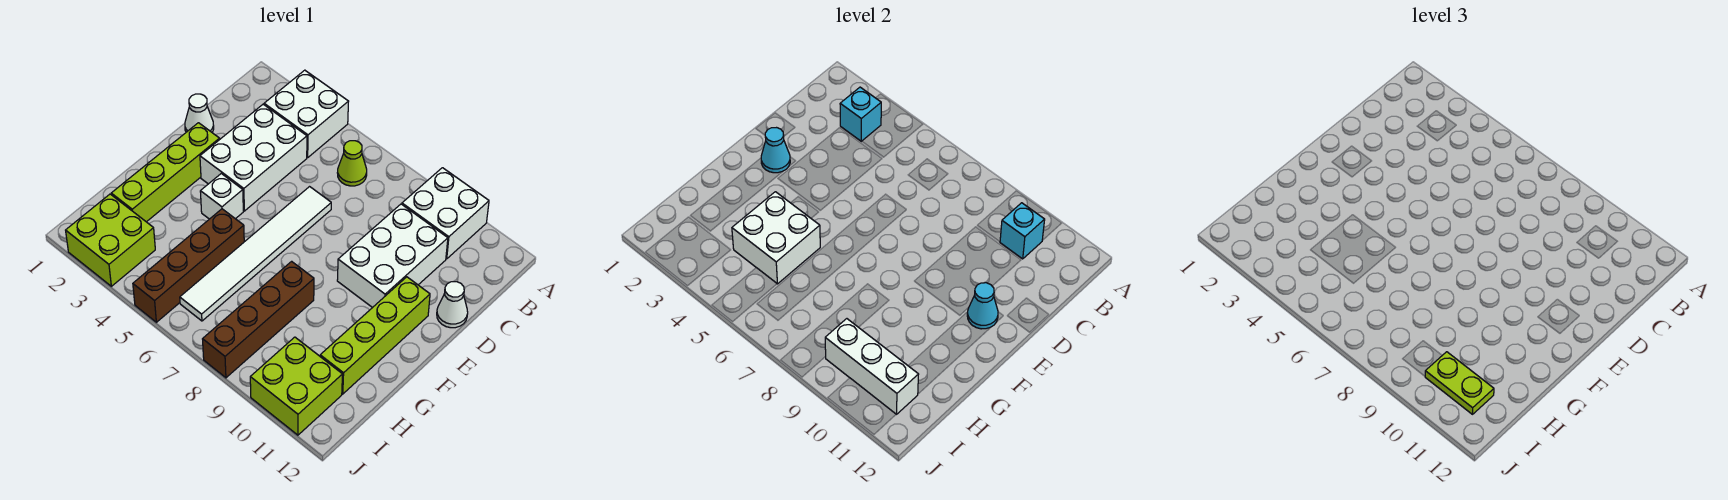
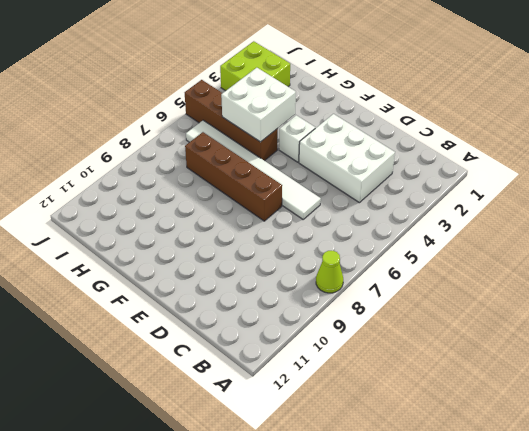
lime cone A8 level 1 -> lime cone B6 level 1
brown brick E7:H7 level 1 -> brown brick G8:J8 level 1
none -> white brick A3:B4 level 1
none -> white brick A9:B10 level 1
none -> white brick C9:E10 level 1

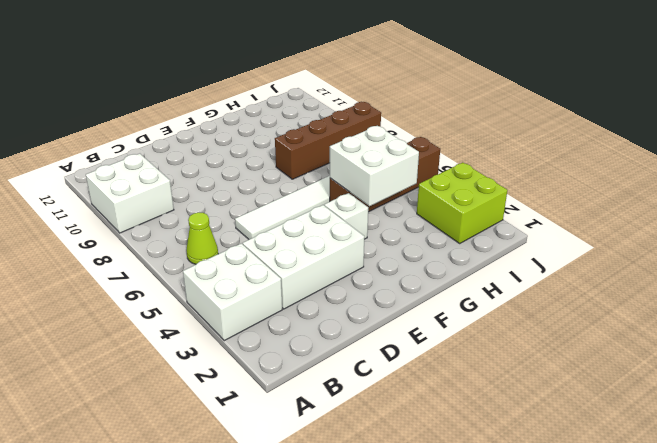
none -> white brick C9:E10 level 1
none -> white cone D1 level 1
none -> white cone D12 level 1

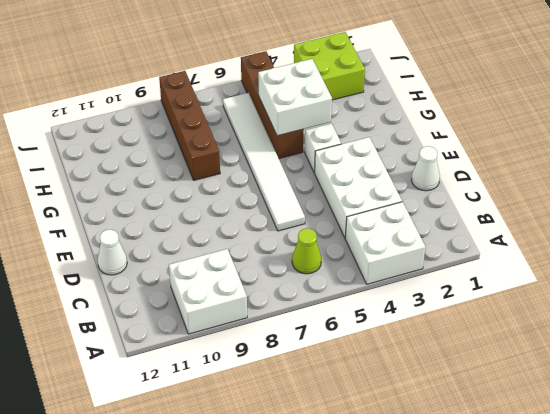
none -> white brick C9:E10 level 1
none -> lime brick E2:H2 level 1
none -> lime brick E11:H11 level 1

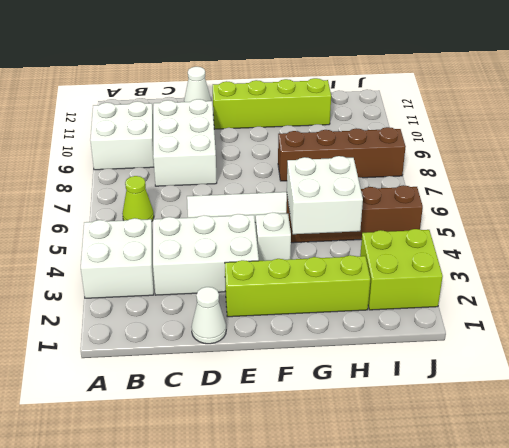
white brick C8:D10 level 1 -> white brick C9:E10 level 1
none -> lime brick I10:J11 level 1
none -> cyan brick B3 level 2
none -> cyan brick B10 level 2

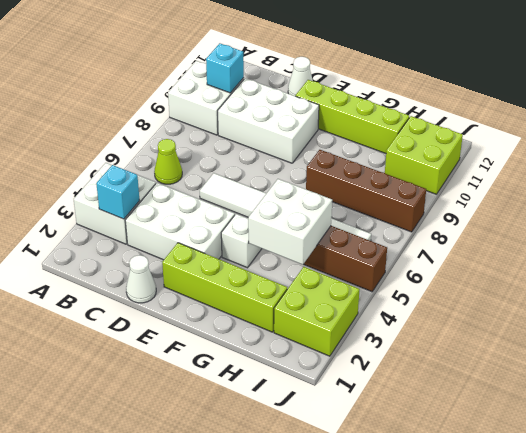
none -> cyan cone E2 level 2
none -> cyan cone E11 level 2
none -> white brick I9:I11 level 2

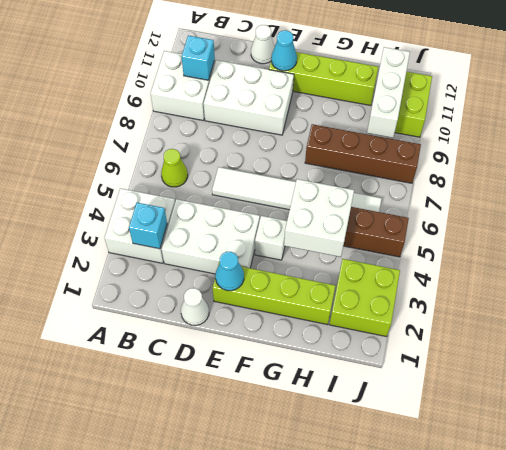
none -> lime plate I10:I11 level 3

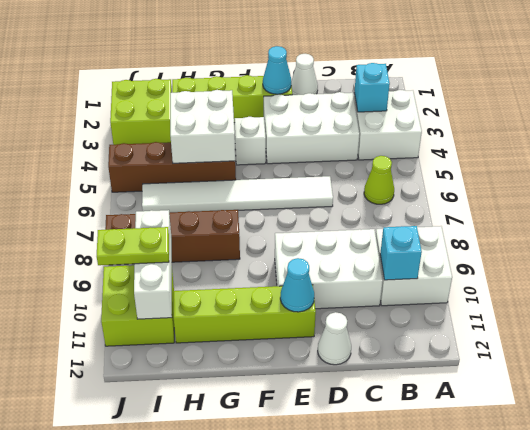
lime plate I10:J10 level 3 -> lime plate I10:I11 level 3

